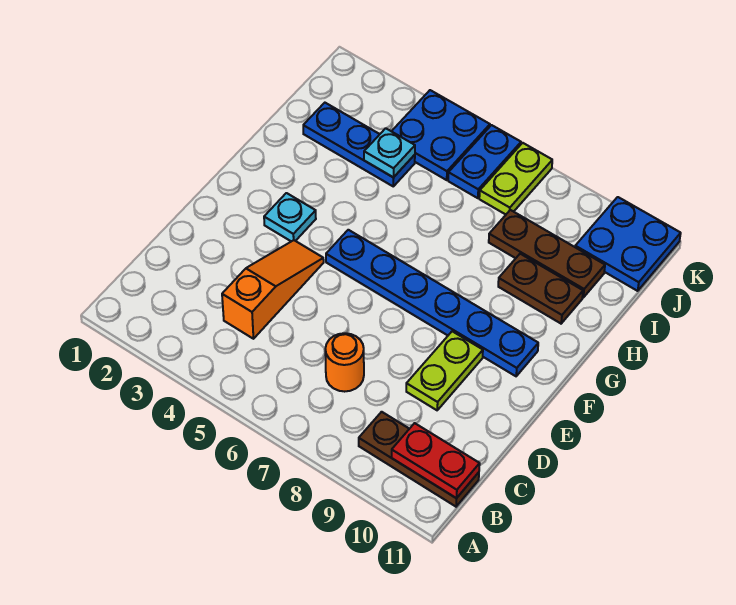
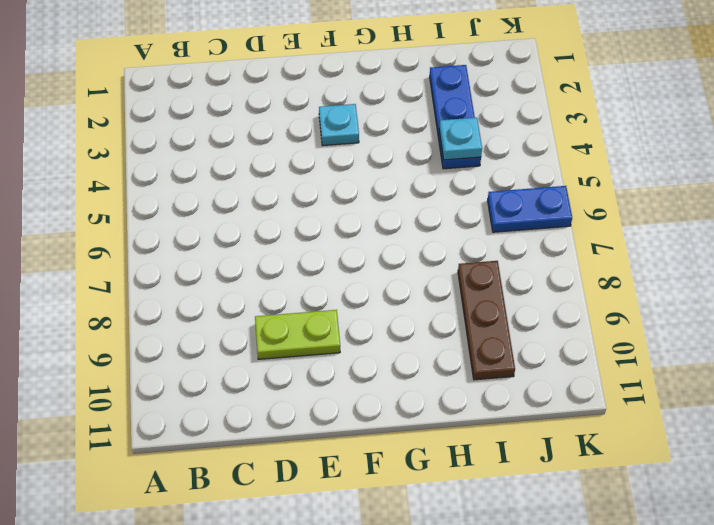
none -> brown plate B9:B11 level 1
none -> orange slope C4:E4 level 1 top C
none -> orange round brick C7 level 1

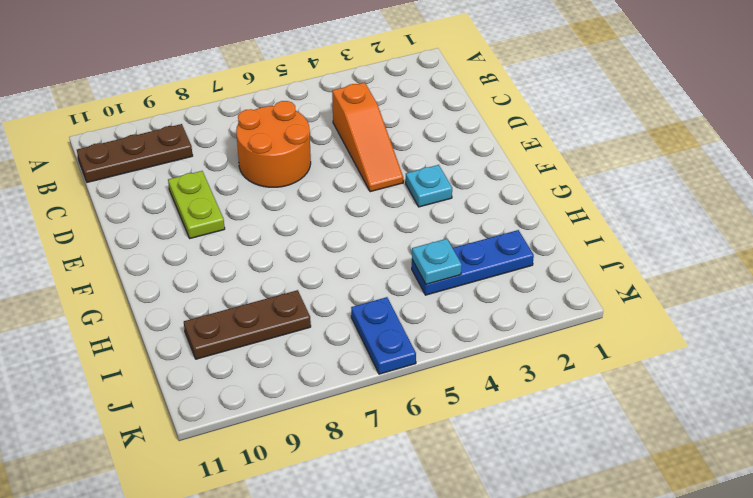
orange round brick C6:D7 level 1 -> orange round brick C7 level 1
none -> blue plate F5:F10 level 1
none -> brown plate H9:H10 level 1
none -> blue plate J4:K5 level 1

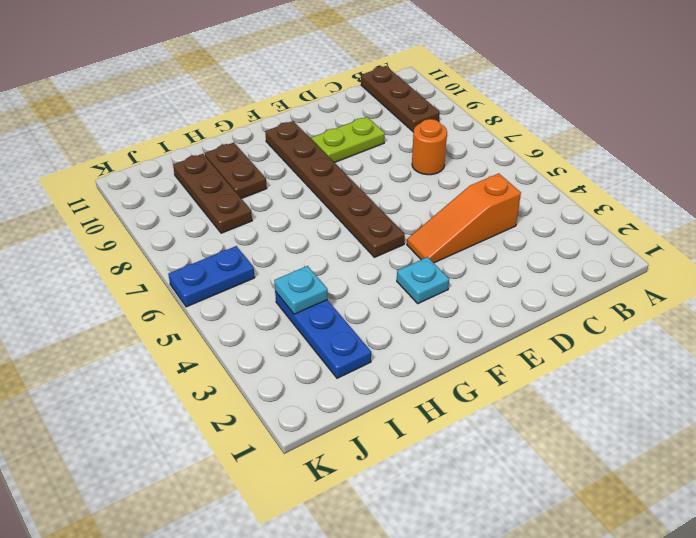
brown plate F5:F10 level 1 -> blue plate F5:F10 level 1
none -> blue plate J4:K5 level 1
none -> lime plate J7:K7 level 1
none -> blue plate J10:K11 level 1

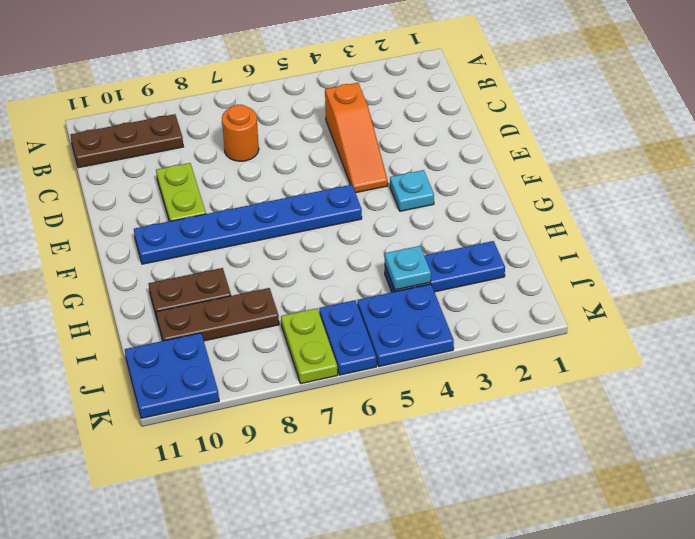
none -> red plate B10:B11 level 2

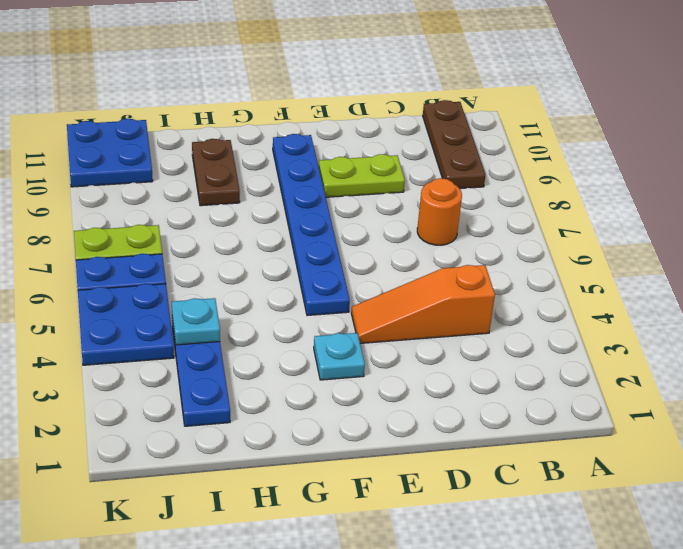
none -> brown plate I8:I10 level 1
none -> red plate B10:B11 level 2

